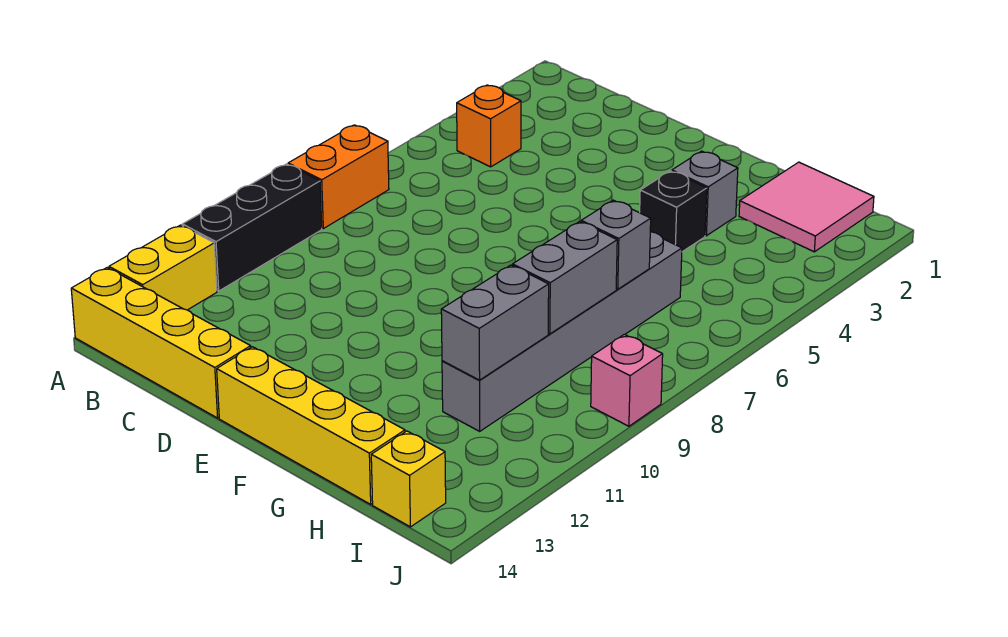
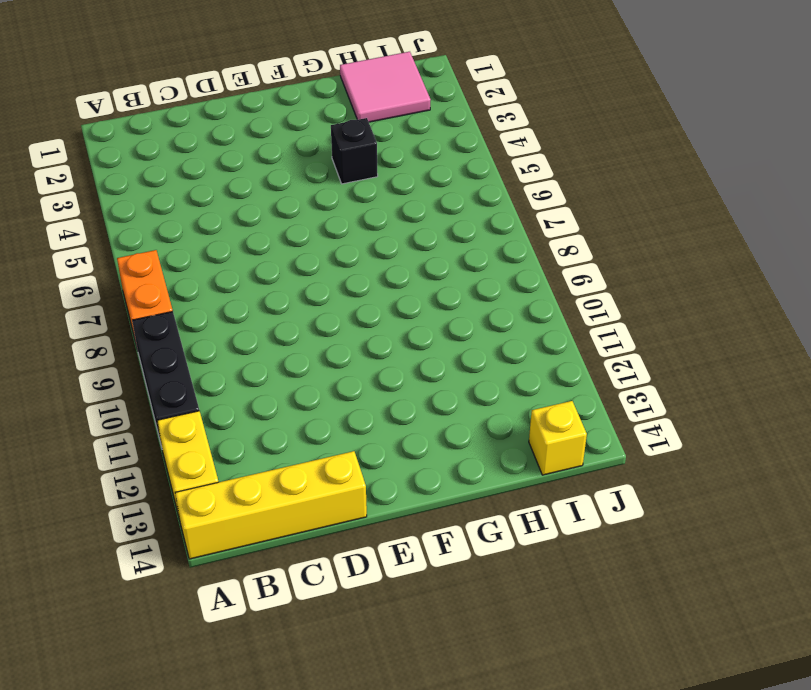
none -> orange brick B4 level 1
none -> yellow brick E14:H14 level 1
none -> grey brick G3 level 1

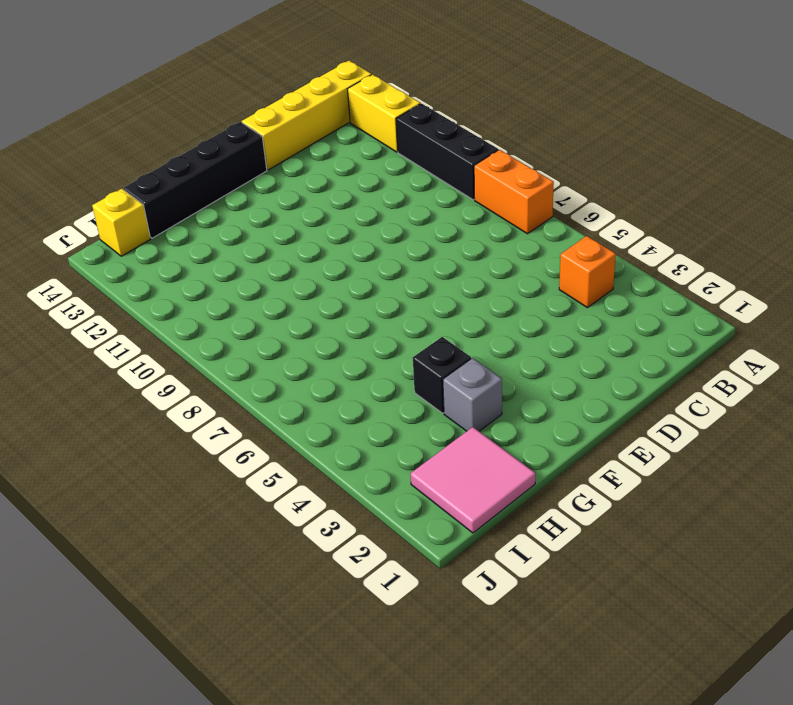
black brick E14:H14 level 1 -> yellow brick E14:H14 level 1
none -> grey brick H6:H11 level 1
none -> pink brick J9 level 1
none -> grey brick H7 level 2

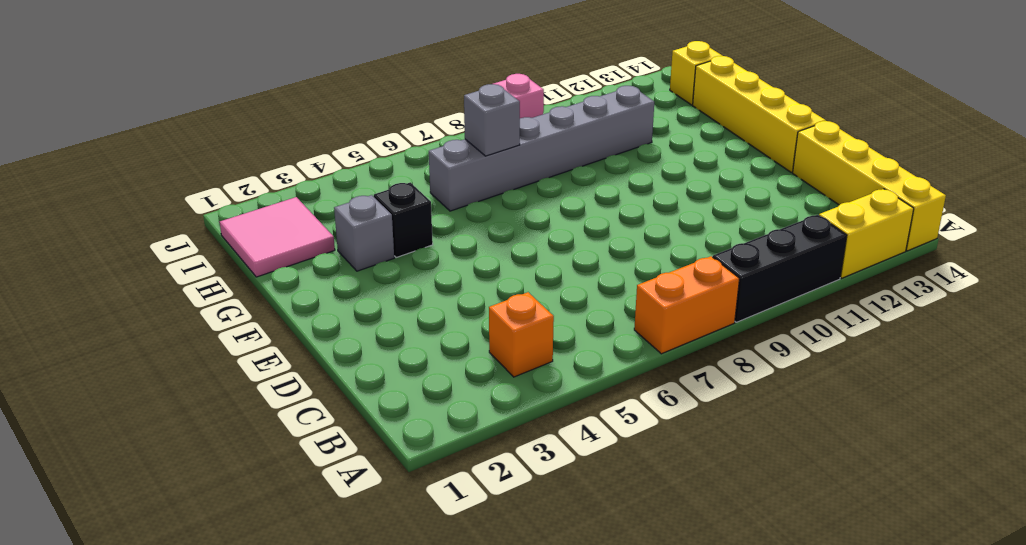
none -> grey brick H8:H9 level 2
none -> grey brick H10:H11 level 2

